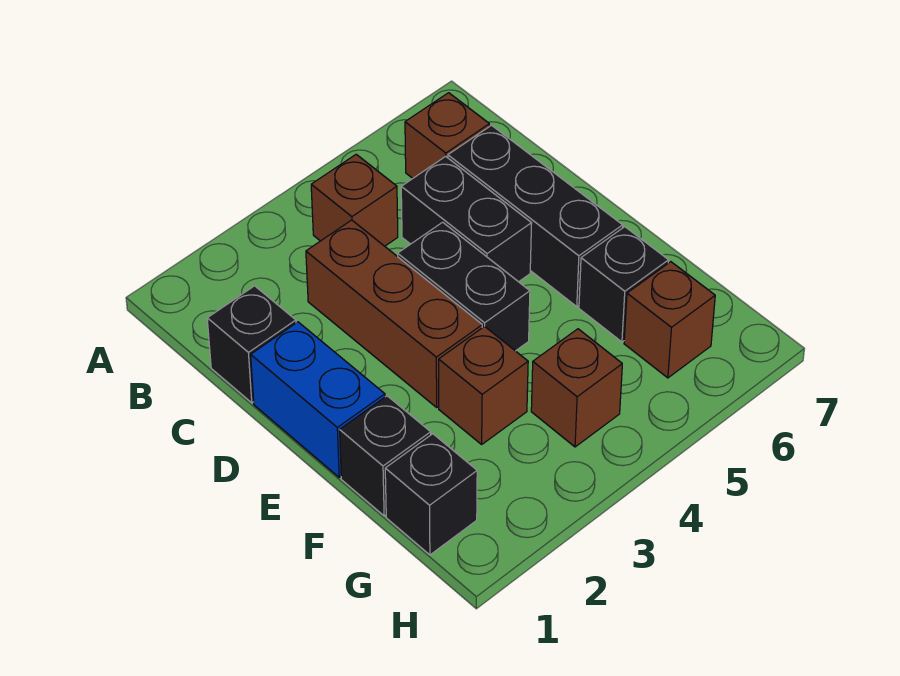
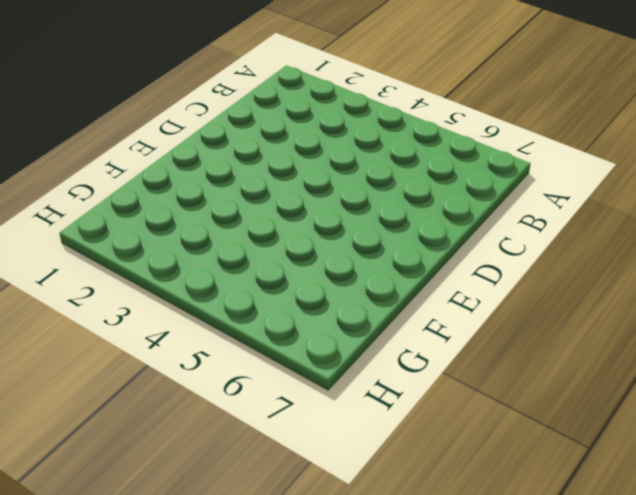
none -> brown brick B4 level 1
none -> brown brick B6 level 1
none -> black brick C1 level 1

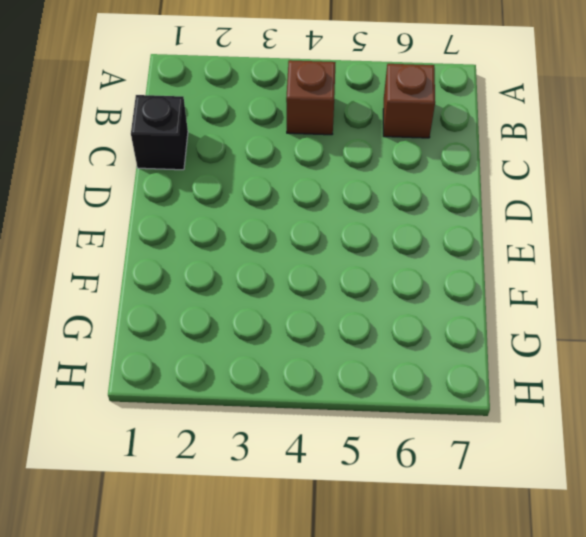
none -> brown brick C3:E3 level 1
none -> black brick C5:D5 level 1
none -> black brick C6:E6 level 1

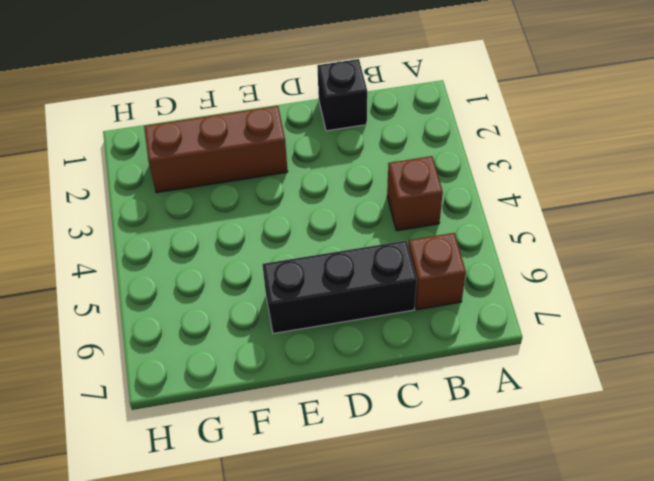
brown brick E2:G2 level 1 -> brown brick C3:E3 level 1
none -> black brick C5:D5 level 1
none -> blue brick D1:E1 level 1
none -> black brick D4:E4 level 1

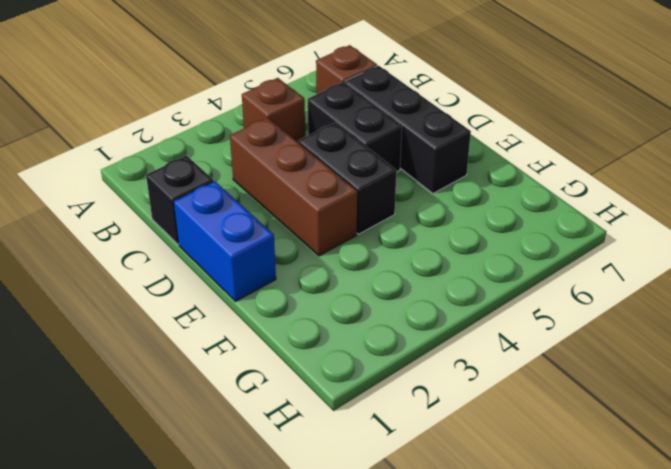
none -> black brick F1 level 1
none -> brown brick F3 level 1
none -> black brick F6 level 1

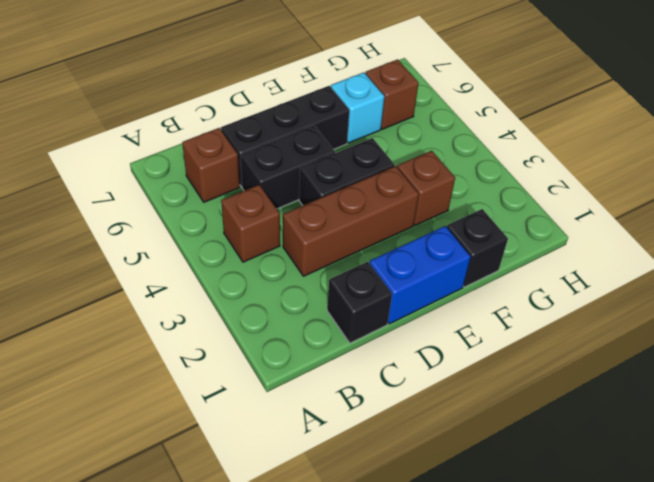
cyan brick F6 level 1 -> black brick F6 level 1
none -> black brick G1 level 1
none -> brown brick G4 level 1

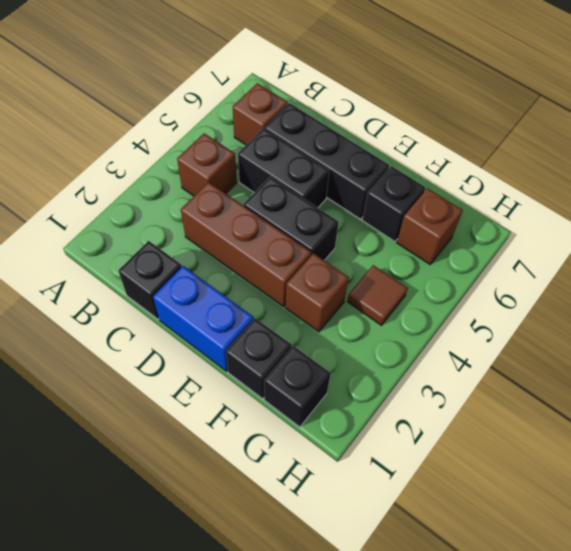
brown tile G4 level 1 -> brown brick G4 level 1

